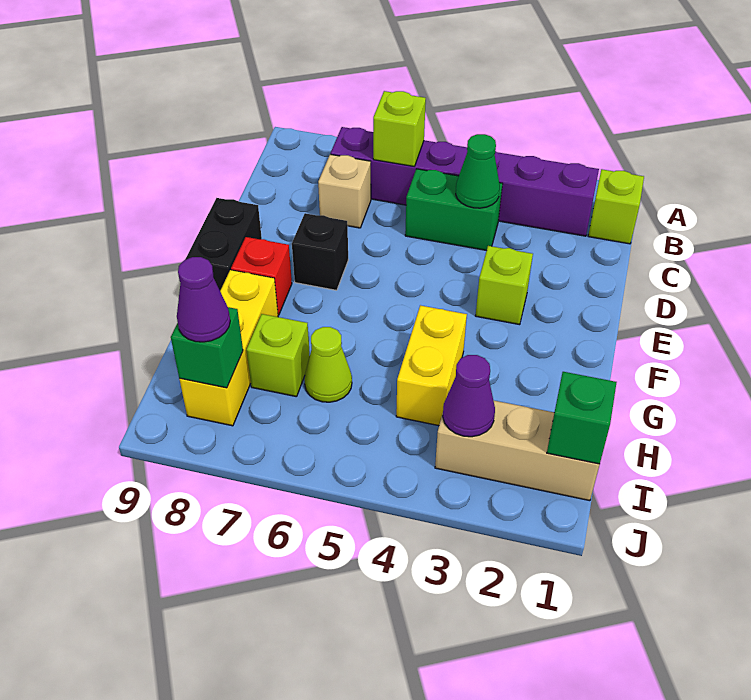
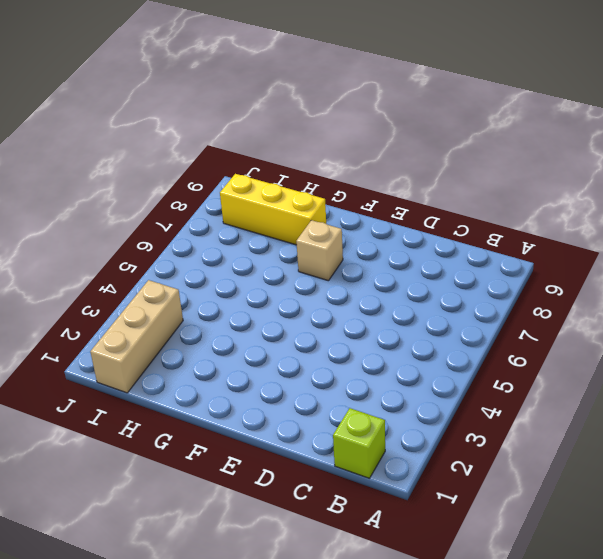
tan brick F7 level 1 -> tan brick C7 level 1
none -> purple brick B2:B7 level 1
none -> green brick C4:C5 level 1
none -> lime brick E3 level 1

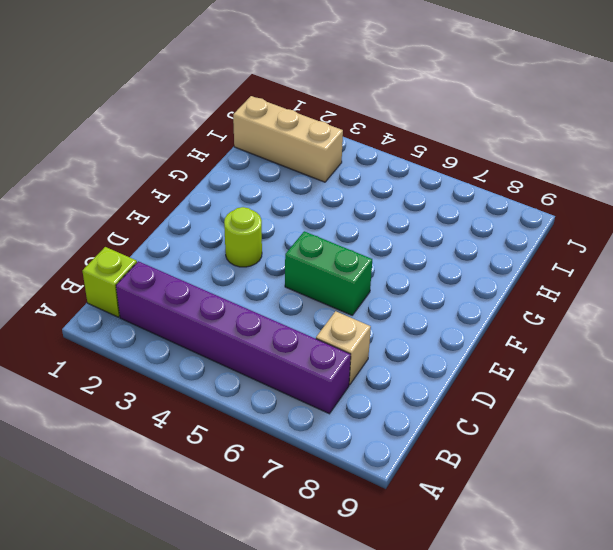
lime round brick E3 level 1 -> lime brick E3 level 1
green brick E5:E6 level 1 -> green brick C4:C5 level 1
none -> black brick E7 level 1
none -> black brick E9:F9 level 1
none -> red brick F8 level 1

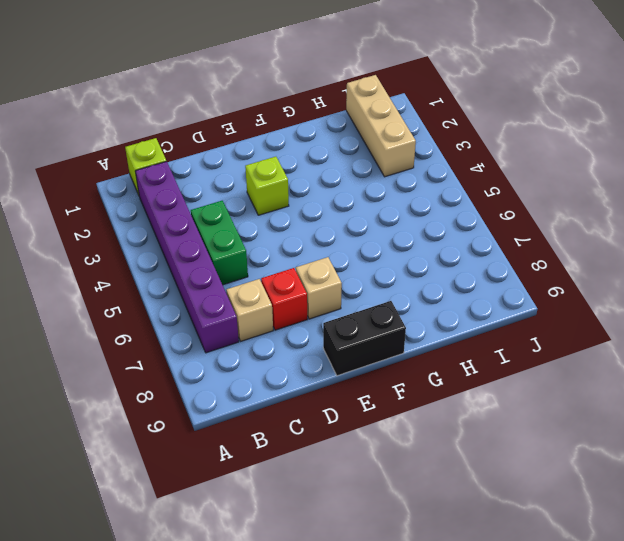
red brick D7 level 1 -> red brick F8 level 1
tan brick E7 level 1 -> black brick E7 level 1
none -> yellow brick G4:H4 level 1
none -> yellow brick G8:I8 level 1
none -> lime cone H6 level 1

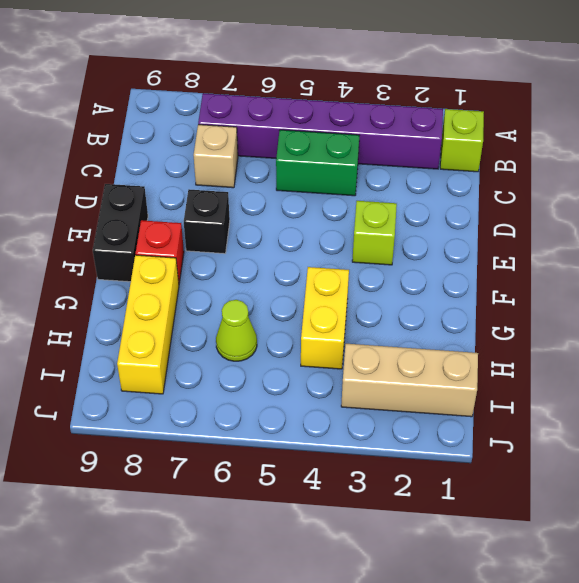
none -> lime brick H7 level 1
none -> lime brick B6 level 2
none -> green cone C4 level 2

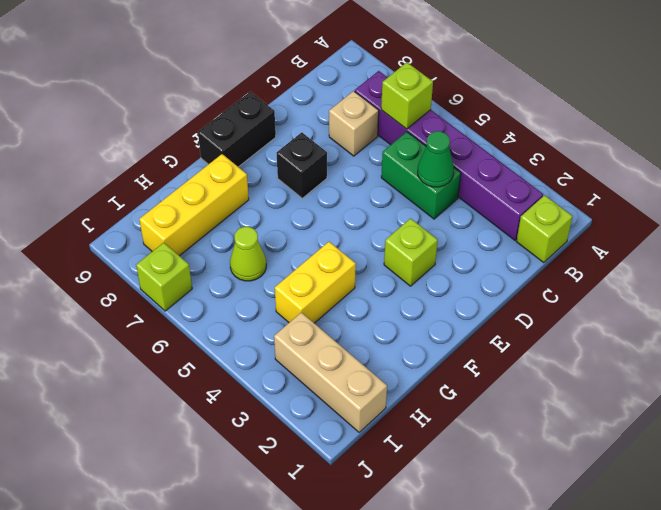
lime brick J7 level 1 -> lime brick H7 level 1
none -> red brick F8 level 1
none -> green brick I1 level 2
none -> purple cone I3 level 2

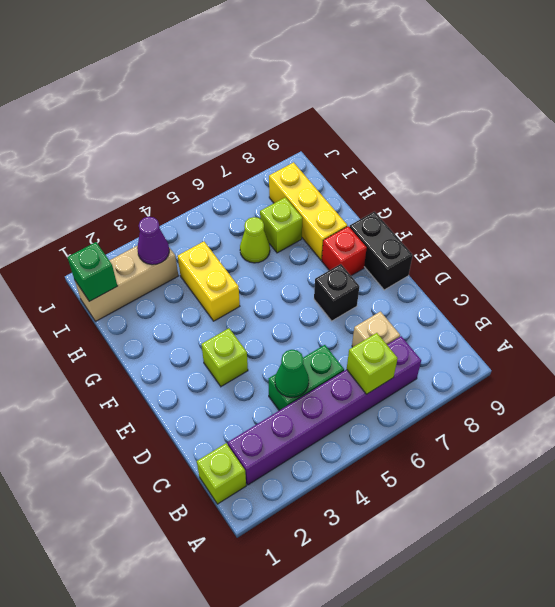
none -> green brick I8 level 2
none -> purple cone I8 level 3

